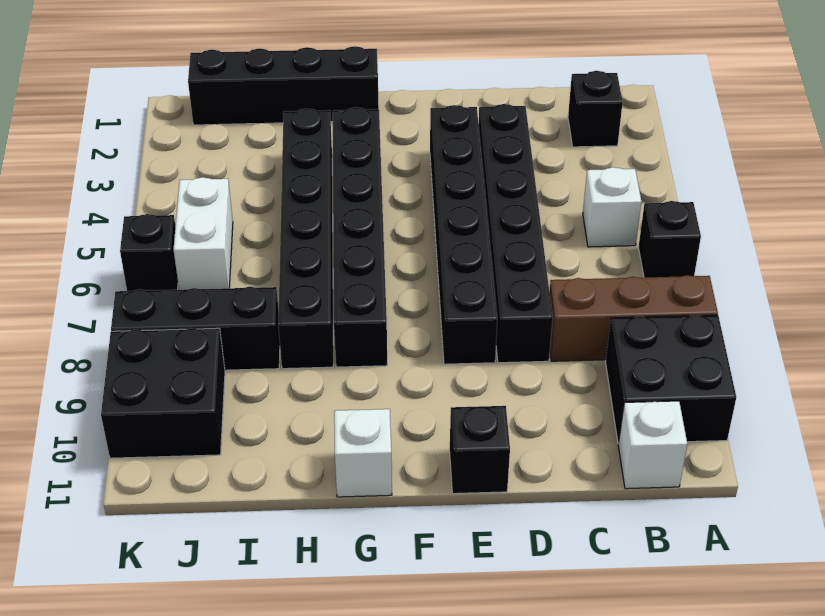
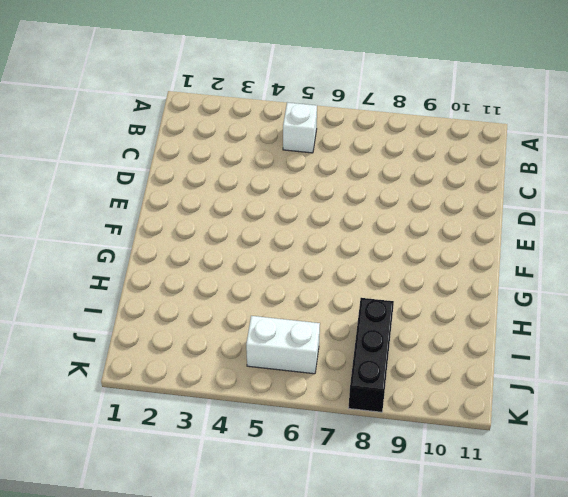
none -> black brick A6 level 1
none -> brown brick A8:C8 level 1
none -> black brick A9:B10 level 1

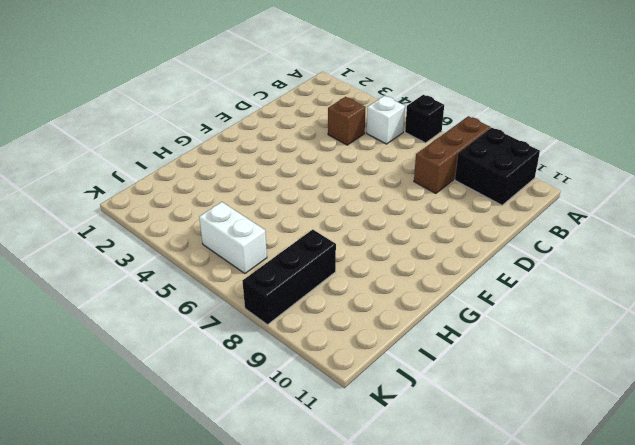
brown brick C4 level 1 -> none
none -> black brick B2 level 1
none -> white brick B11 level 1
none -> black brick D3:D8 level 1

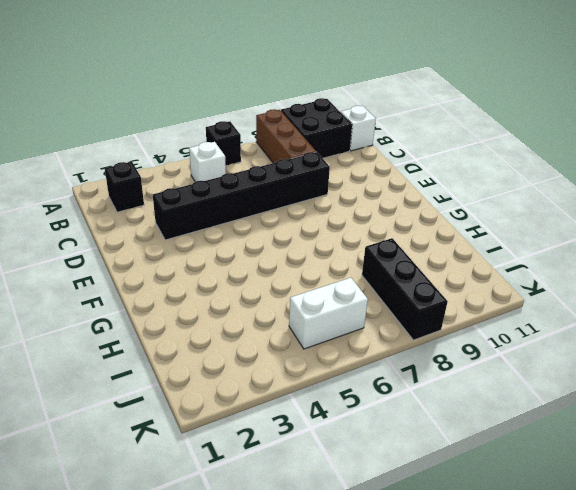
none -> black brick E3:E8 level 1
none -> black brick E11 level 1
none -> black brick G1:J1 level 1

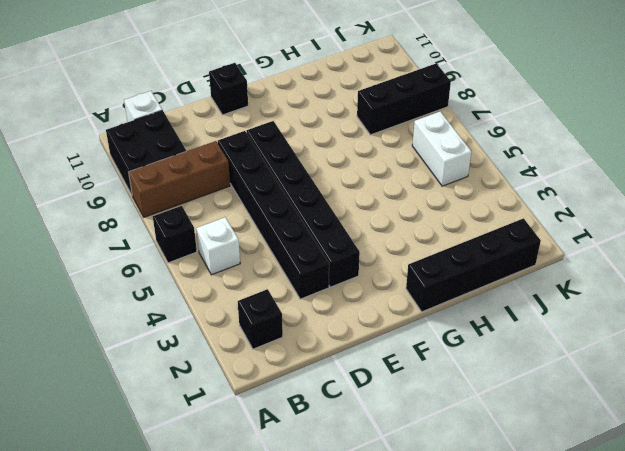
none -> black brick G3:G8 level 1
none -> white brick G11 level 1
none -> black brick H3:H8 level 1

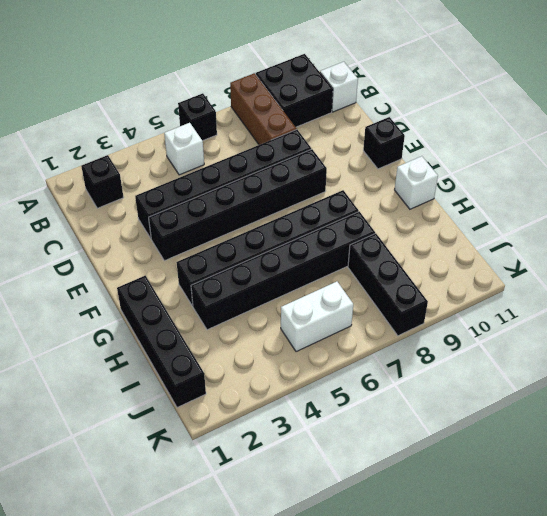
none -> black brick J9:K10 level 1
none -> black brick K6 level 1

